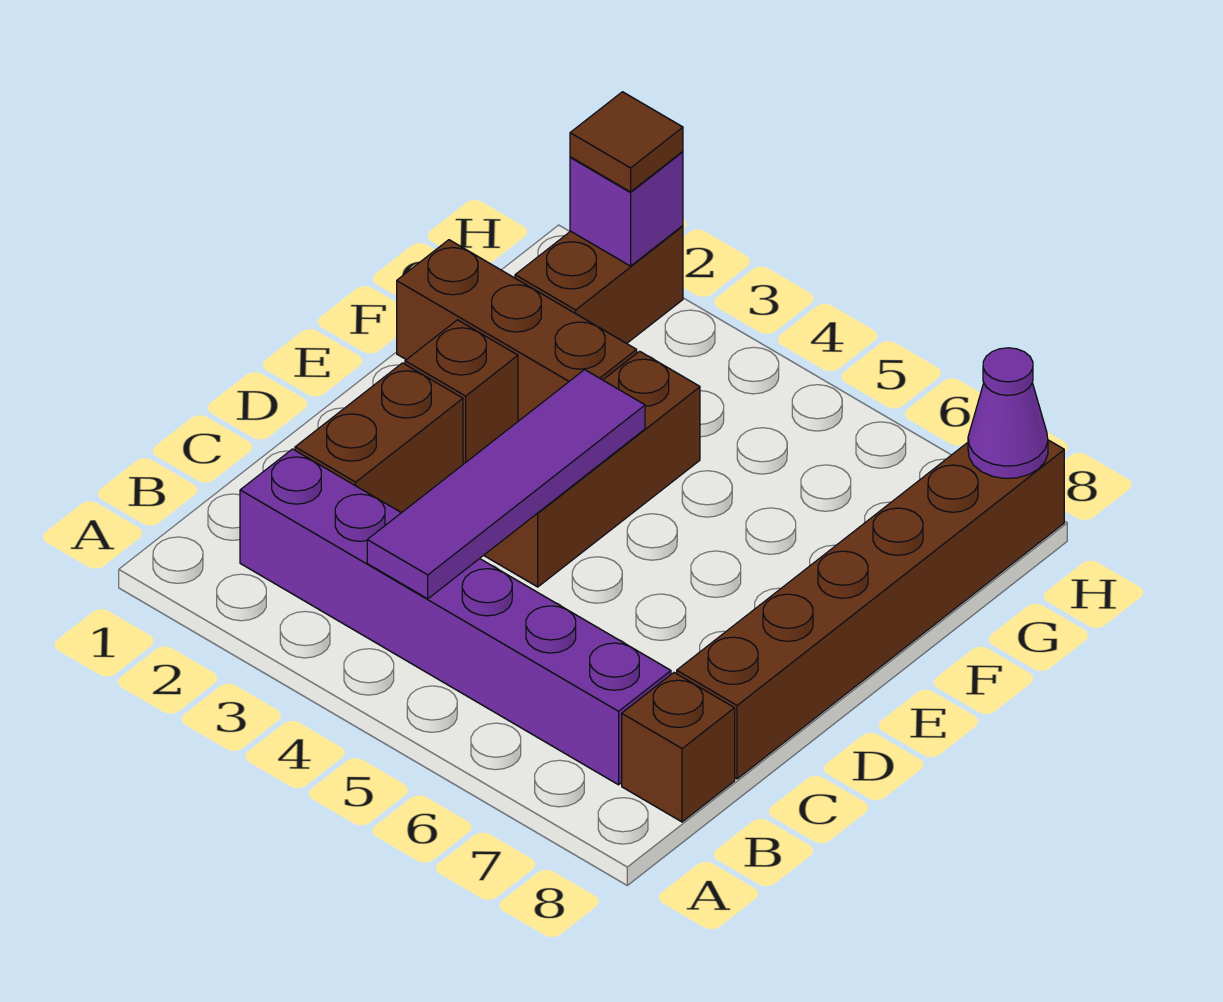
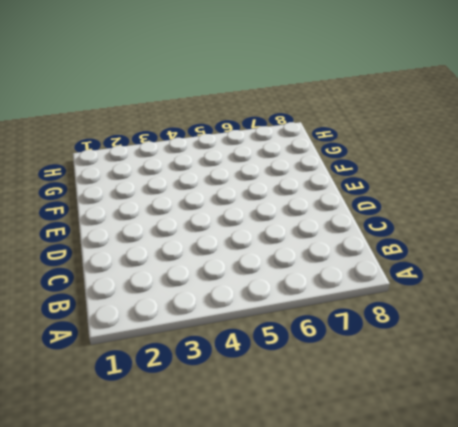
none -> purple brick B2:B7 level 1
none -> brown brick B8 level 1
none -> brown brick C2:D2 level 1

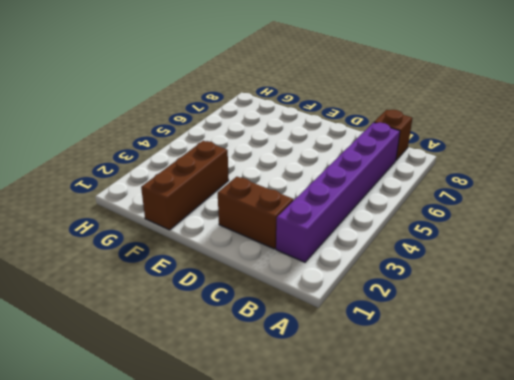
none -> brown brick C8:H8 level 1
none -> brown brick D4:F4 level 1
none -> brown brick E2 level 1

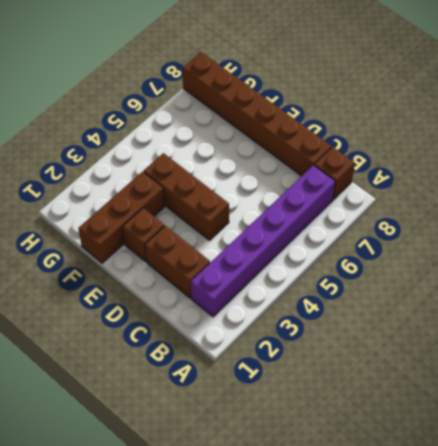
none -> brown brick G2:H2 level 1
none -> purple tile B4:E4 level 2
none -> purple brick H2 level 2

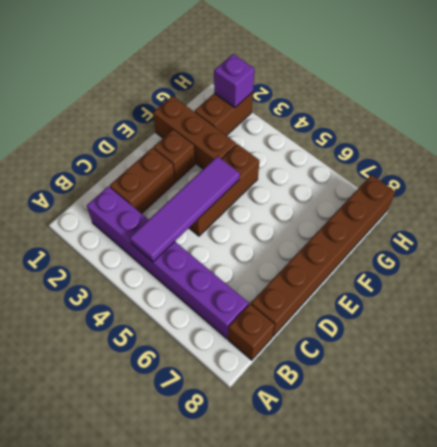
none -> purple cone H8 level 2
none -> brown tile H2 level 3

